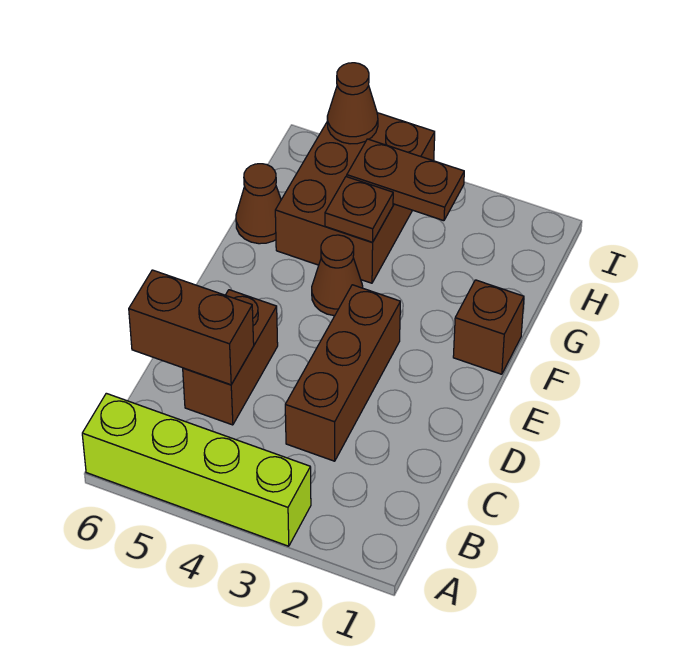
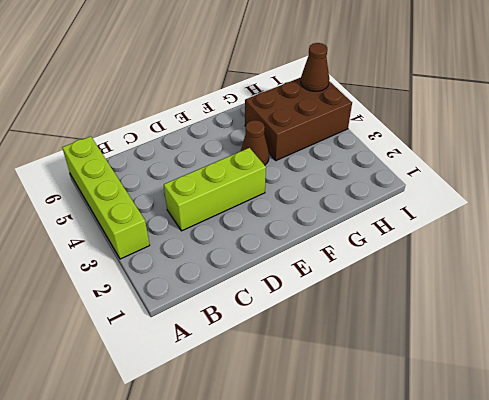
lime brick C3:E3 level 1 -> brown brick C3:E3 level 1
none -> brown brick C5:D5 level 1
none -> brown brick F1 level 1

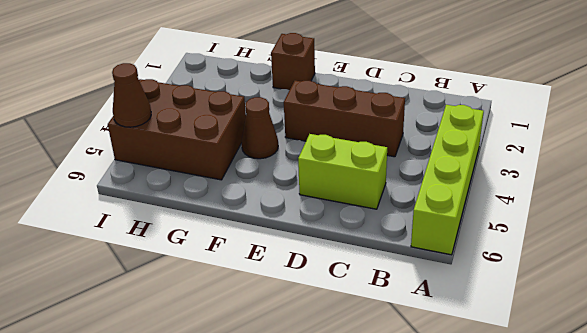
lime brick C5:D5 level 1 -> brown brick C5:D5 level 1
none -> brown cone G6 level 1
none -> brown brick C5:C6 level 2

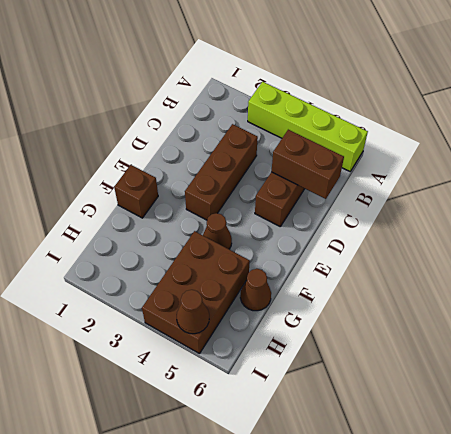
none -> brown plate G4 level 2
none -> brown plate H3:H4 level 2

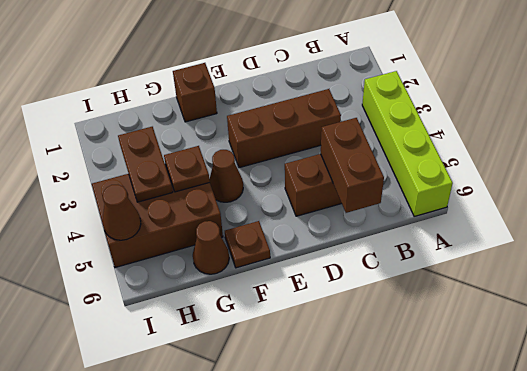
brown plate F6 level 1 -> none

